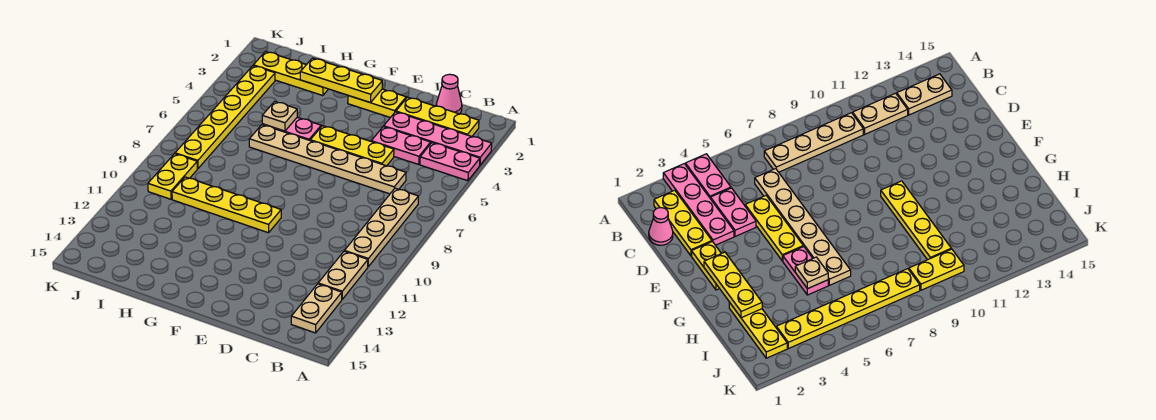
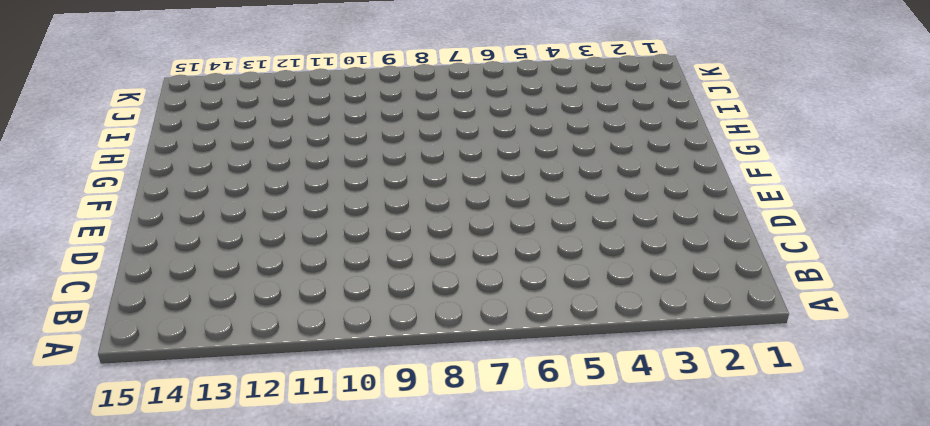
none -> pink plate A3:D3 level 1
none -> pink plate A4:B4 level 1
none -> yellow plate B2:D2 level 1

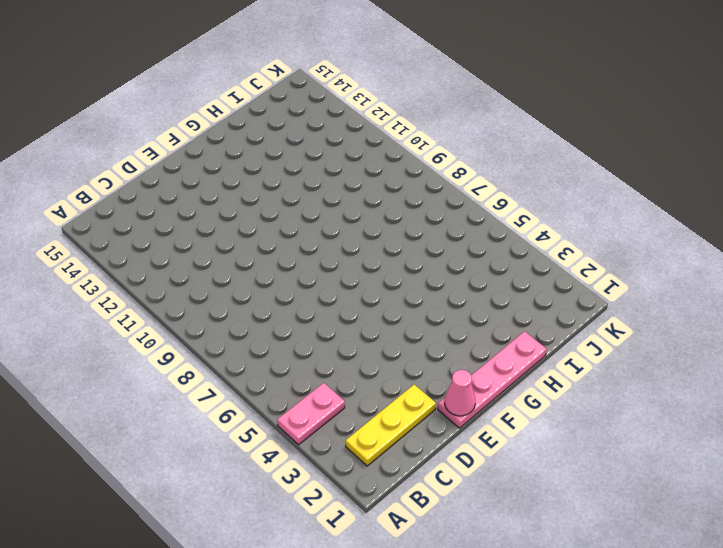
pink plate E1:H1 level 1 -> pink plate A3:D3 level 1
pink cone E1 level 2 -> pink cone C1 level 1
none -> tan plate B7:B10 level 1
none -> tan plate B11:B12 level 1
none -> tan plate B13:B14 level 1

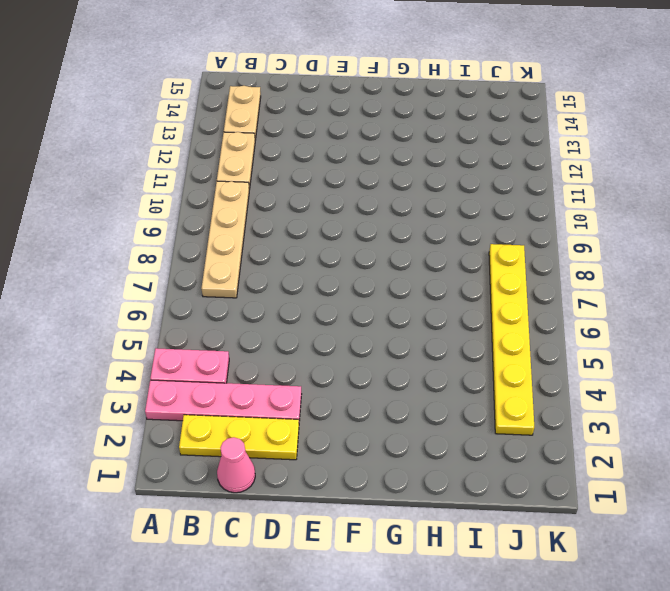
none -> pink plate C4:D4 level 1
none -> tan plate C6:H6 level 1
none -> yellow plate D5:F5 level 1

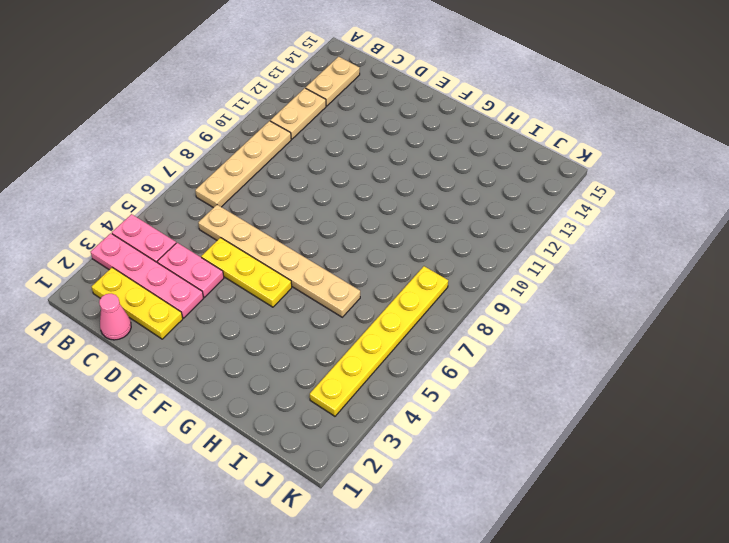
none -> yellow plate E2:F2 level 1
none -> yellow plate F10:I10 level 1
none -> pink plate G5:H5 level 1

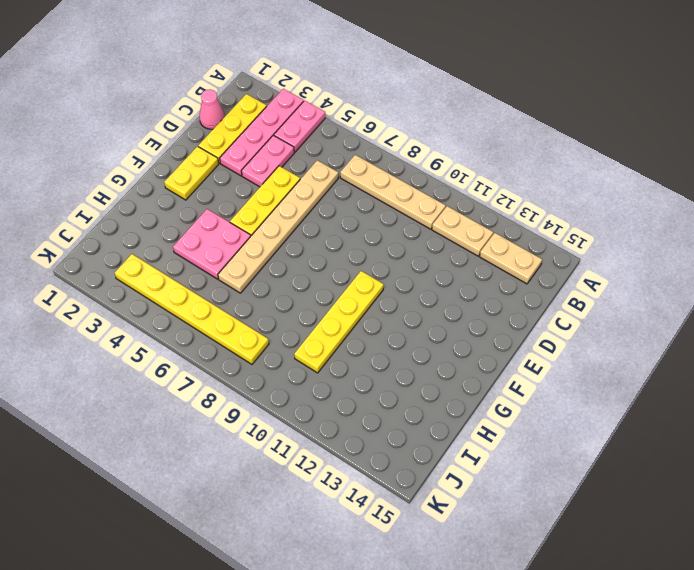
pink plate G4:H5 level 1 -> pink plate G5:H5 level 1
none -> yellow plate H2:J2 level 1
none -> yellow plate J9:J10 level 1
none -> yellow plate F2:H2 level 2

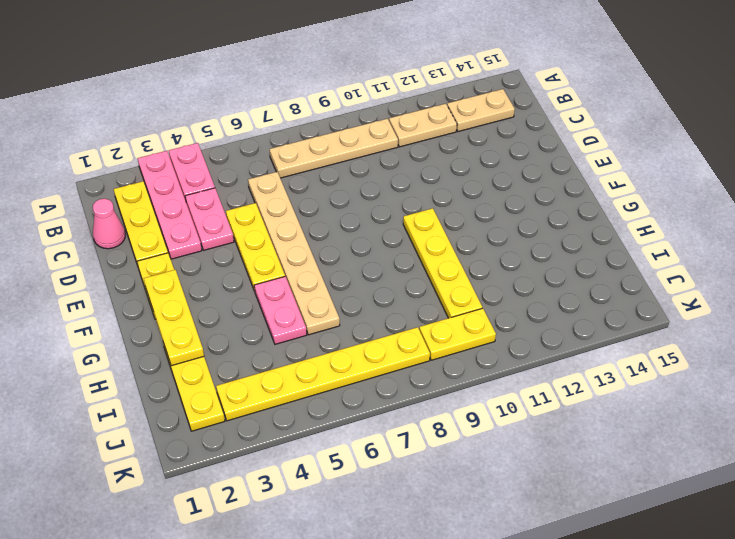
none -> tan plate H5 level 2

